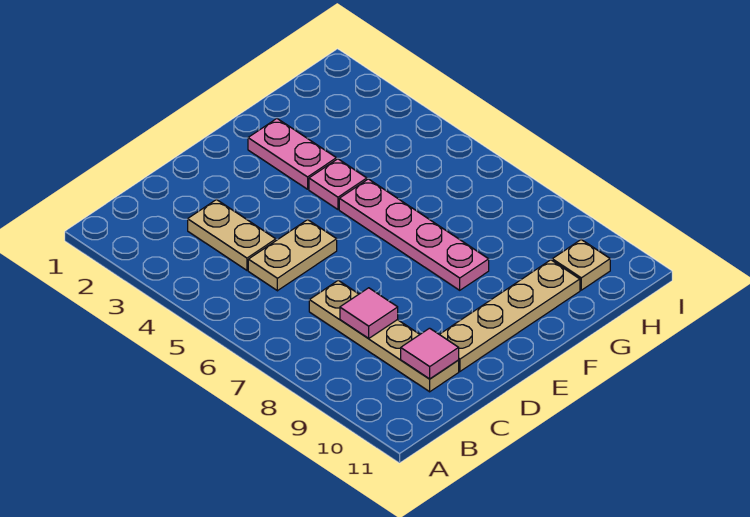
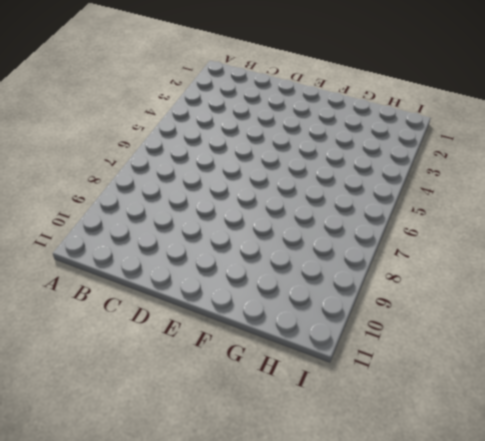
none -> tan plate C3:C4 level 1
none -> tan plate C5:D5 level 1

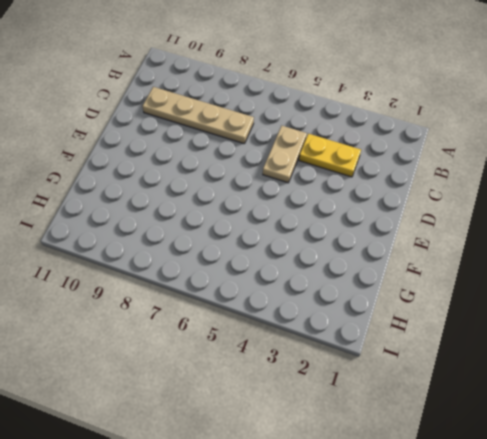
yellow plate C3:C4 level 1 -> tan plate C3:C4 level 1
none -> tan plate D10:G10 level 1
none -> pink plate F2:F3 level 1

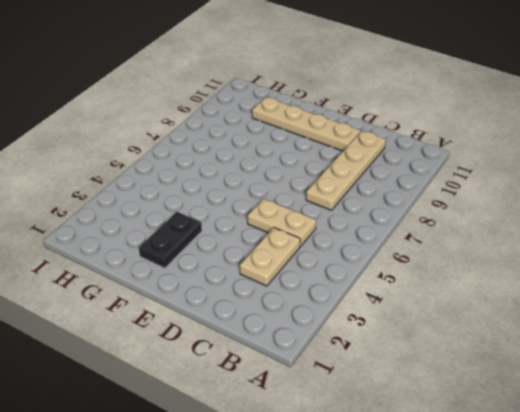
black plate F2:F3 level 1 -> pink plate F2:F3 level 1
none -> pink plate F4 level 1
none -> pink plate F5:F8 level 1

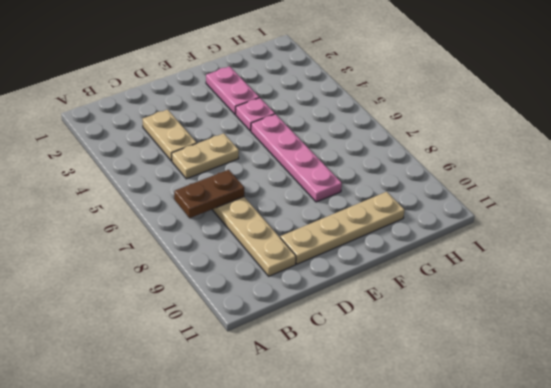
brown plate B7:C7 level 2 -> none
none -> tan plate H10 level 1
none -> pink tile C8 level 2

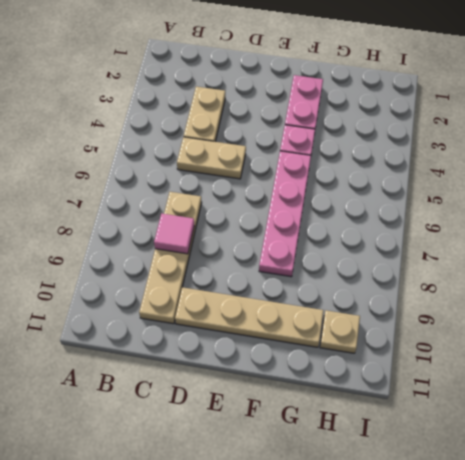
none -> pink tile C10 level 2

